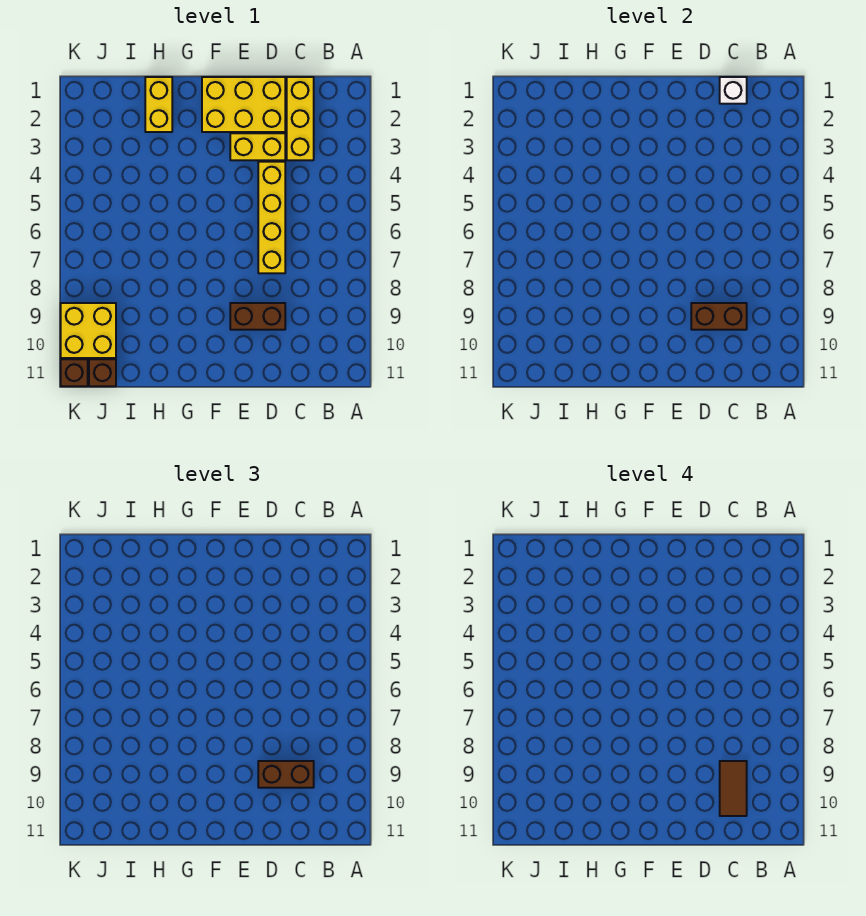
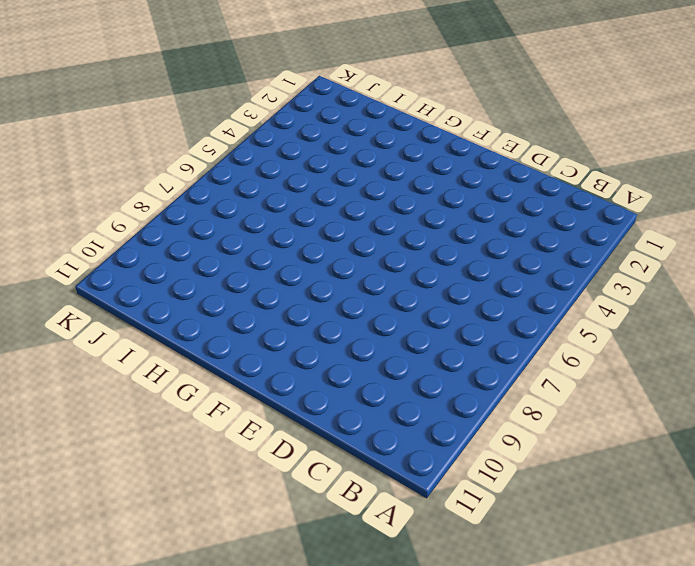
none -> yellow brick C1:C3 level 1
none -> yellow brick D1:F2 level 1
none -> yellow brick D3:E3 level 1

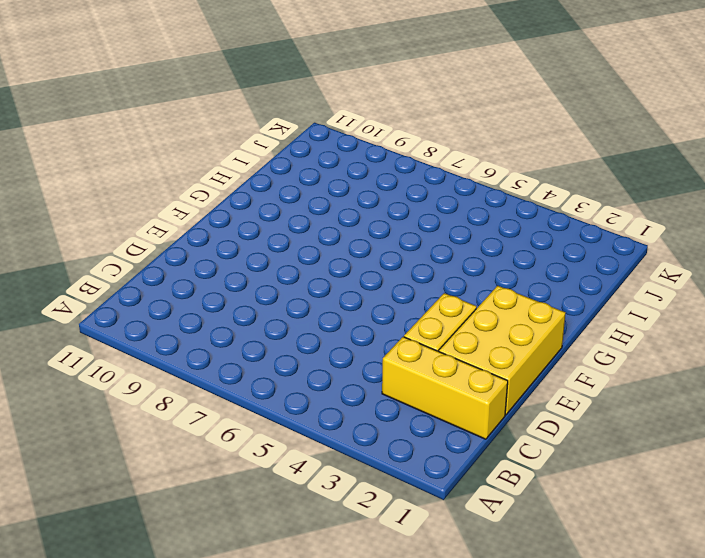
none -> yellow brick D4:D7 level 1
none -> brown brick D9:E9 level 1
none -> yellow brick H1:H2 level 1

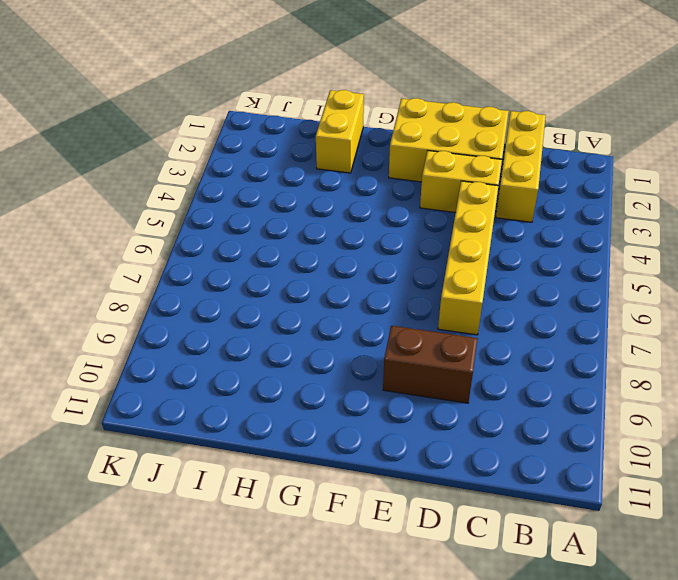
none -> yellow brick J9:K10 level 1
none -> brown brick J11 level 1
none -> brown brick K11 level 1

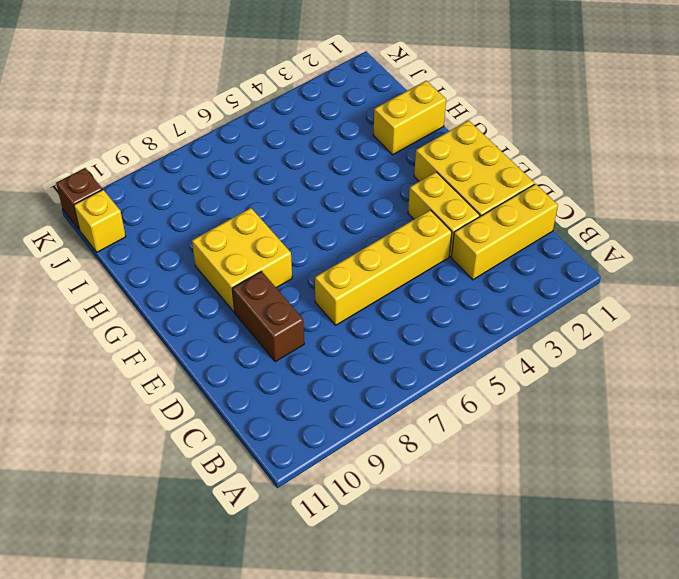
yellow brick F8:G9 level 1 -> yellow brick J9:K10 level 1
yellow brick J11 level 1 -> brown brick J11 level 1
none -> white brick C1 level 2
none -> brown brick C9:D9 level 2
none -> brown brick C9:D9 level 3

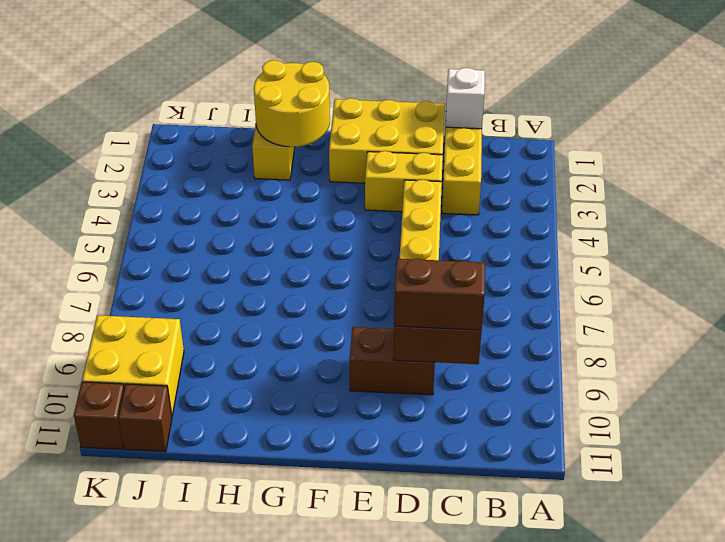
yellow round brick G1:H2 level 2 -> none
none -> brown tile C9:C10 level 4

